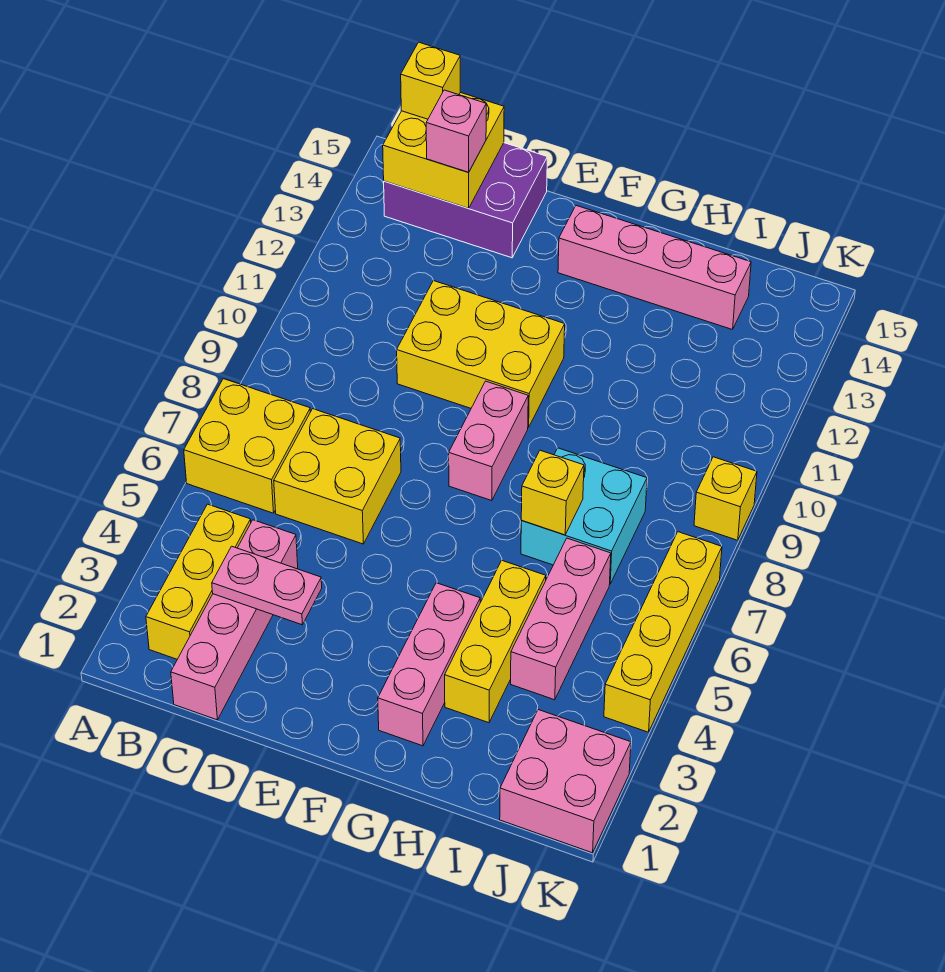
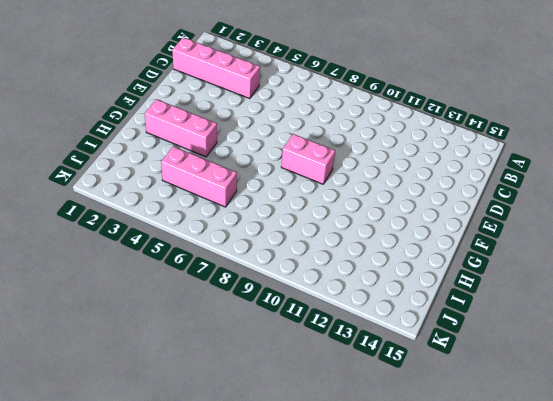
none -> yellow brick A6:B7 level 1
none -> yellow brick B2:B4 level 1
none -> purple brick B14:D15 level 1

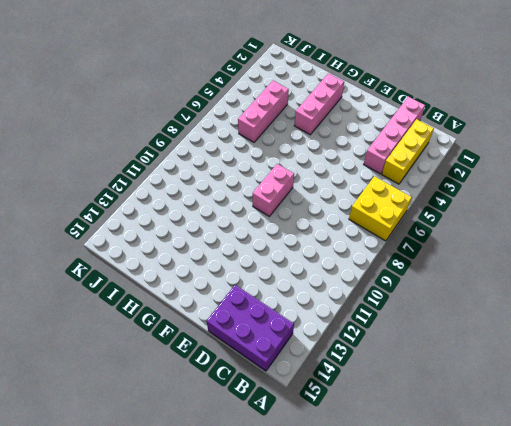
none -> yellow brick C6:D7 level 1
none -> yellow brick D10:F11 level 1
none -> pink brick F14:I14 level 1

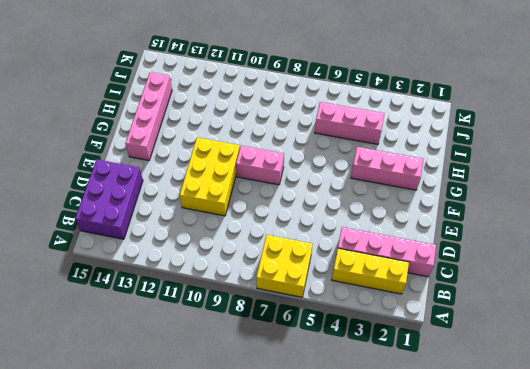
none -> yellow brick C6:D7 level 1
none -> yellow brick H3:H5 level 1
none -> cyan brick H7:I8 level 1

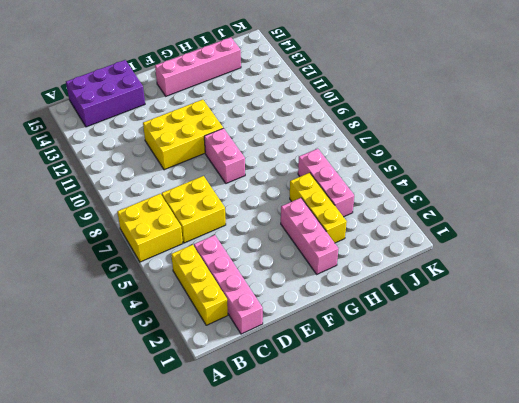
none -> cyan brick H7:I8 level 1
none -> pink brick J1:K2 level 1
none -> yellow brick K4:K7 level 1

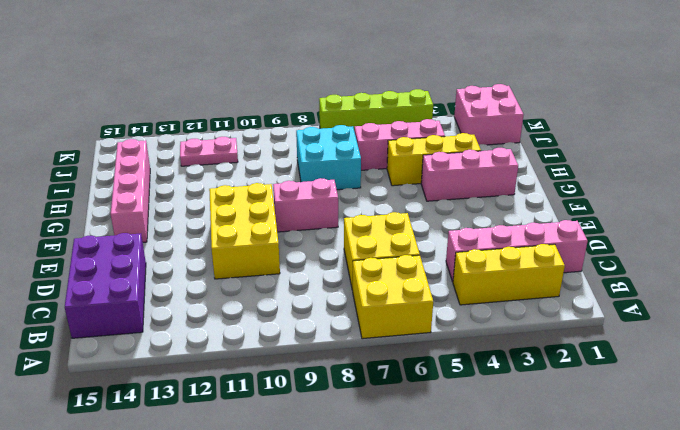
pink plate J11:J12 level 1 -> pink plate C3:D3 level 2
lime brick K4:K7 level 1 -> yellow brick K4:K7 level 1
none -> yellow brick K9 level 1
none -> yellow brick B14:C15 level 2
none -> yellow brick H7 level 2

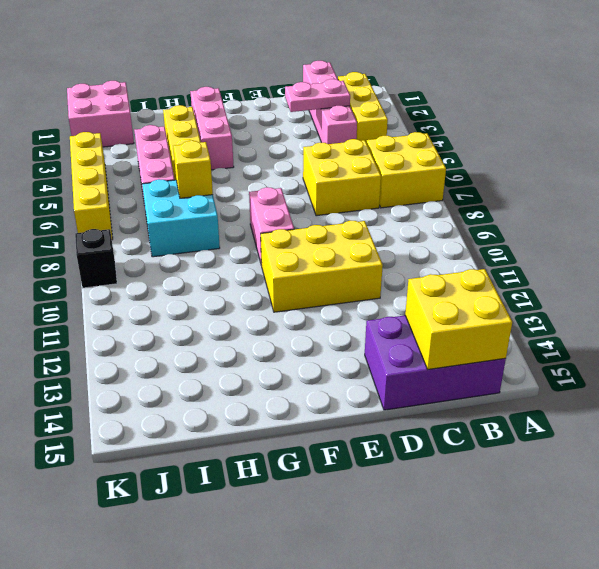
black brick K9 level 1 -> yellow brick K9 level 1
none -> pink brick F14:I14 level 1
none -> yellow brick B15 level 3
none -> pink brick C14 level 3

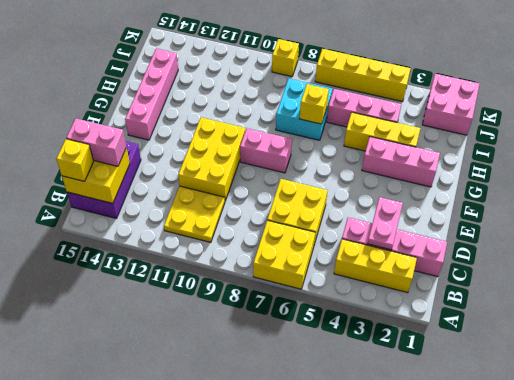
yellow plate B10:C11 level 1 -> none
pink brick C14:C15 level 3 -> pink brick C14 level 3

